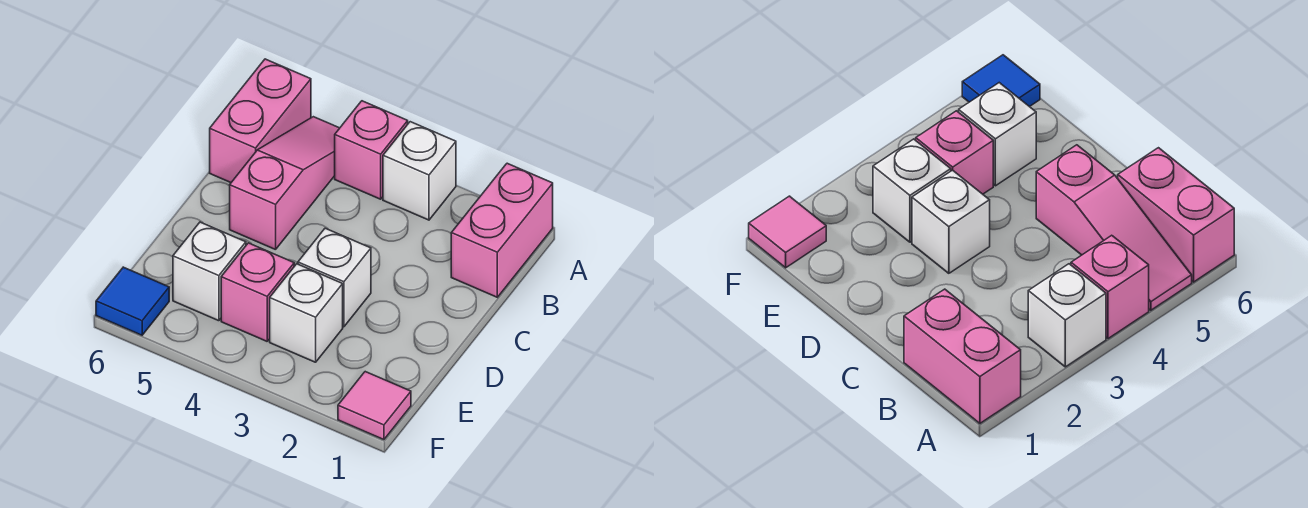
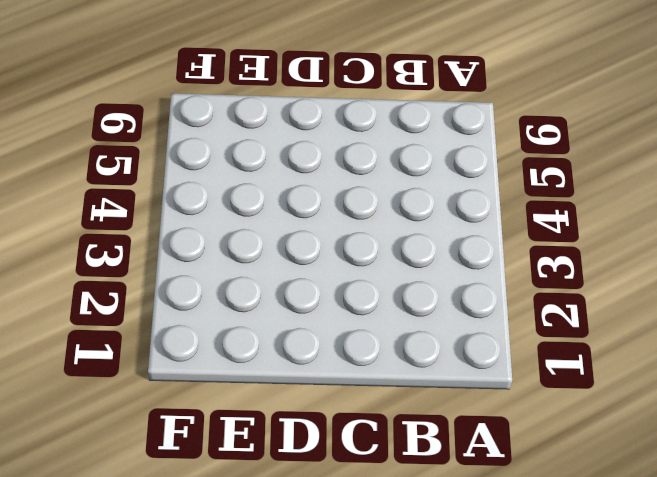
none -> pink brick A1:B1 level 1
none -> white brick A3 level 1

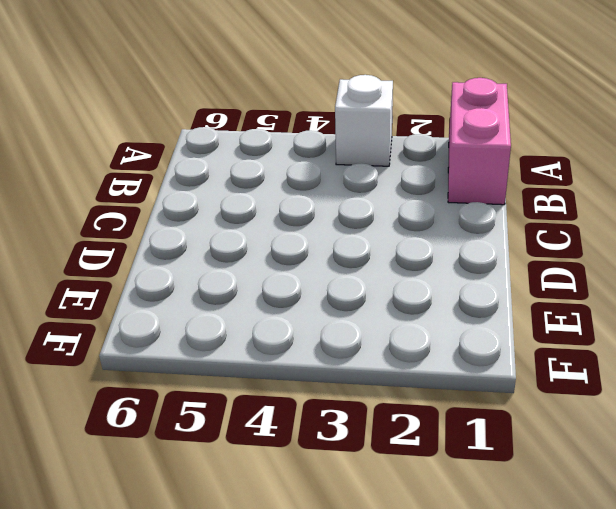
none -> pink brick A4 level 1
none -> pink slope A5:C5 level 1 top C

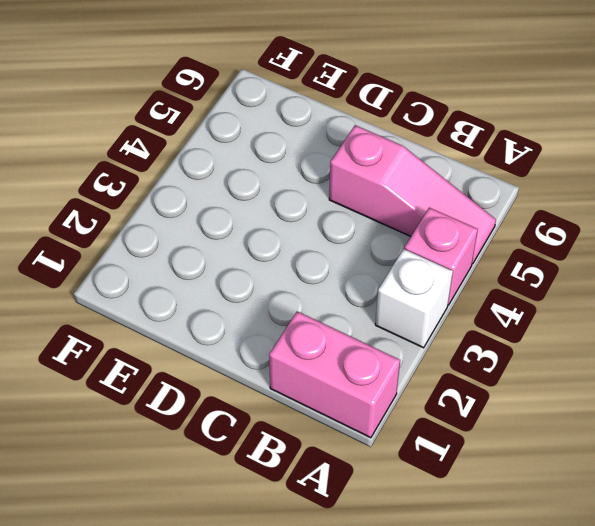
none -> pink brick A6:B6 level 1
none -> white brick D3 level 1

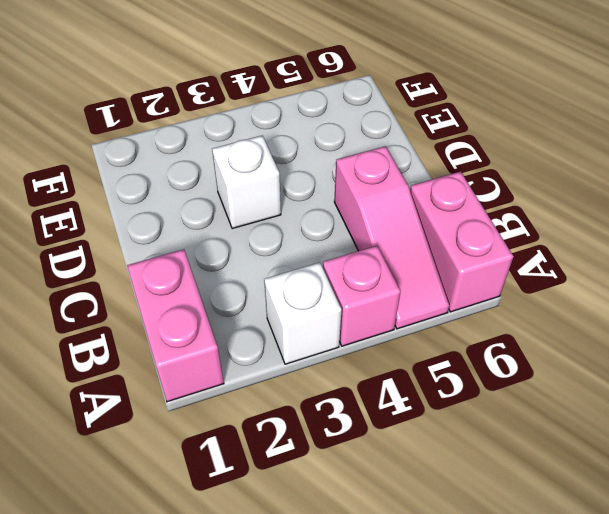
none -> white brick E3 level 1
none -> pink brick E4 level 1

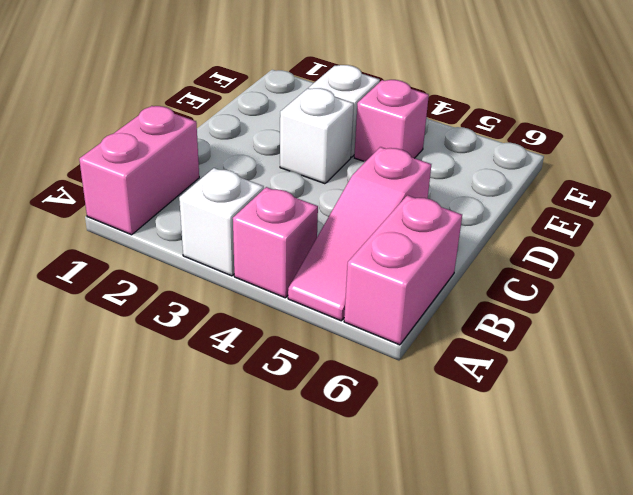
none -> white brick E5 level 1
none -> pink tile F1 level 1

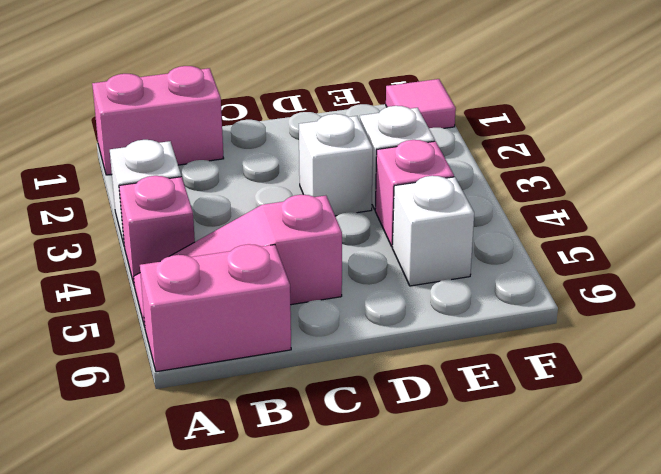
none -> blue tile F6 level 1

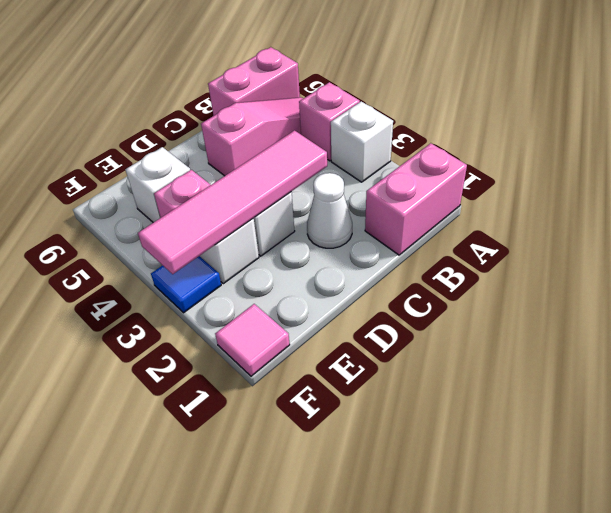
white cone C2 level 1 -> none
pink tile C3:F3 level 2 -> none
blue tile F3 level 1 -> blue tile F6 level 1

